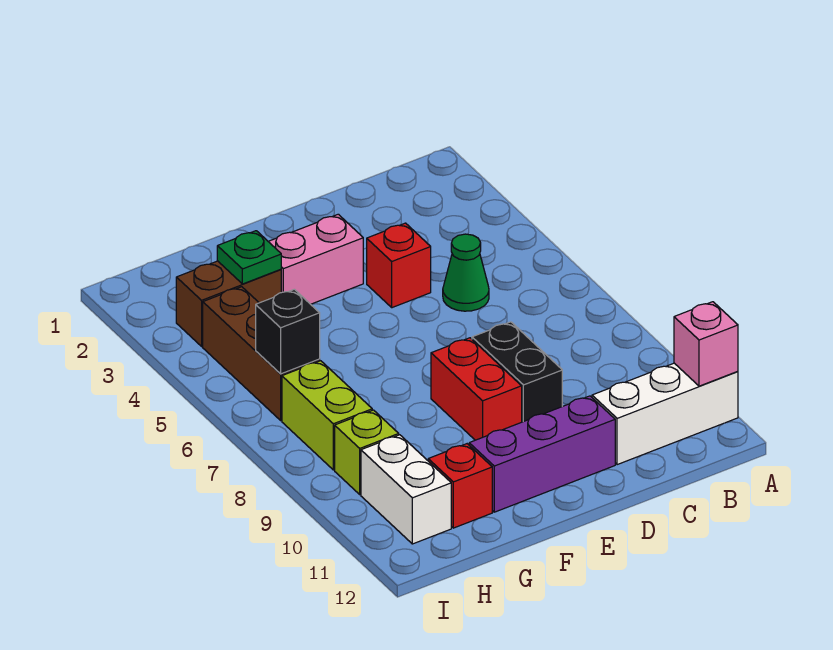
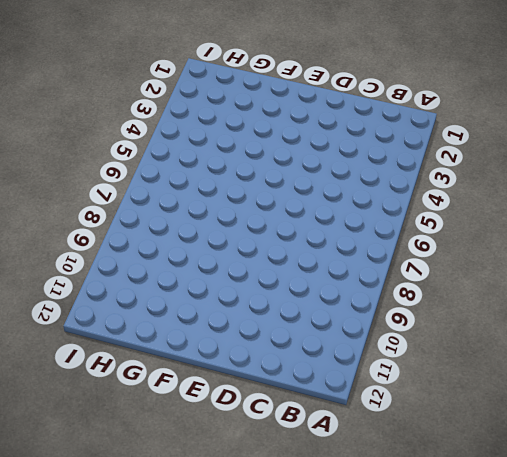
none -> white brick A11:C11 level 1
none -> green cone C5 level 1
none -> red brick D4 level 1

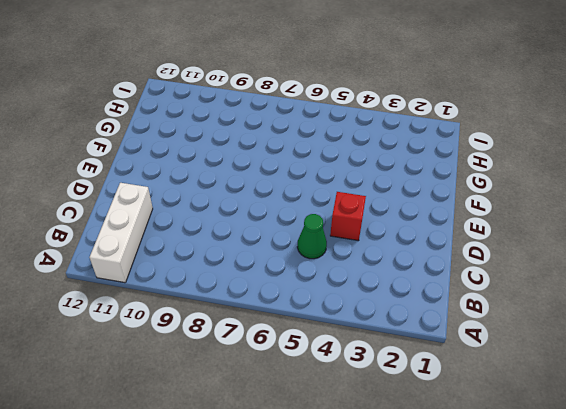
none -> black brick D8:D9 level 1
none -> purple brick D11:F11 level 1
none -> pink brick E3:F3 level 1

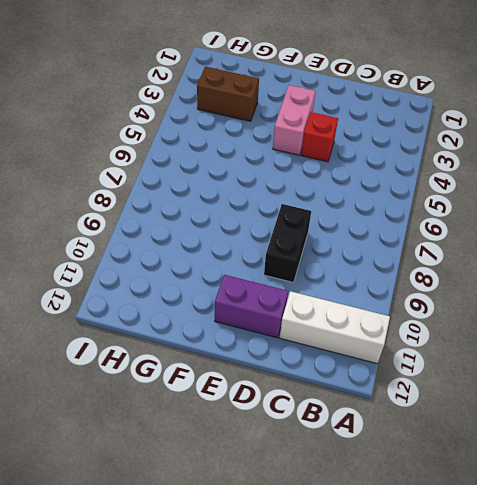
purple brick D11:E11 level 1 -> purple brick D11:F11 level 1
pink brick E3:E4 level 1 -> pink brick E3:F3 level 1
none -> green cone C5 level 1
none -> red brick E8:E9 level 1
none -> red brick G11 level 1

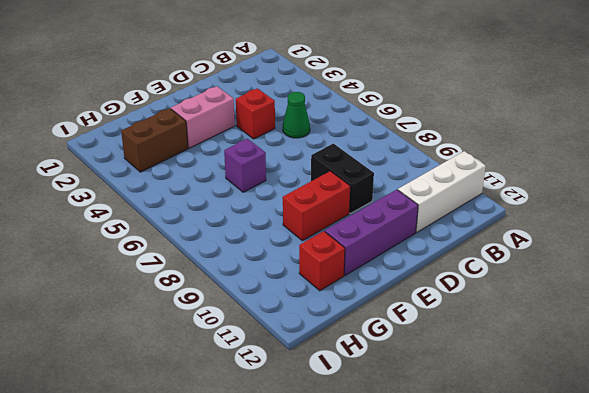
red brick E9:F9 level 1 -> red brick E8:E9 level 1
purple brick F6 level 1 -> none
none -> brown brick H4:H6 level 1
none -> lime brick H7:H8 level 1
none -> lime brick H9 level 1

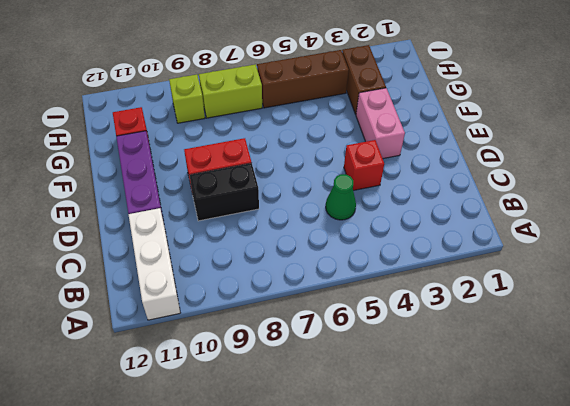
none -> white brick H10:H11 level 1
none -> pink brick A11 level 2
none -> green plate G3 level 2

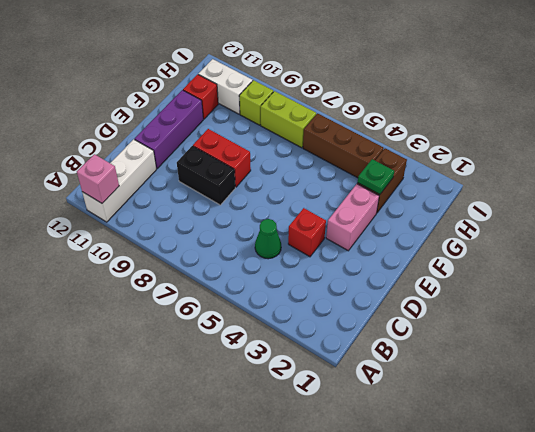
none -> black brick H6 level 2

